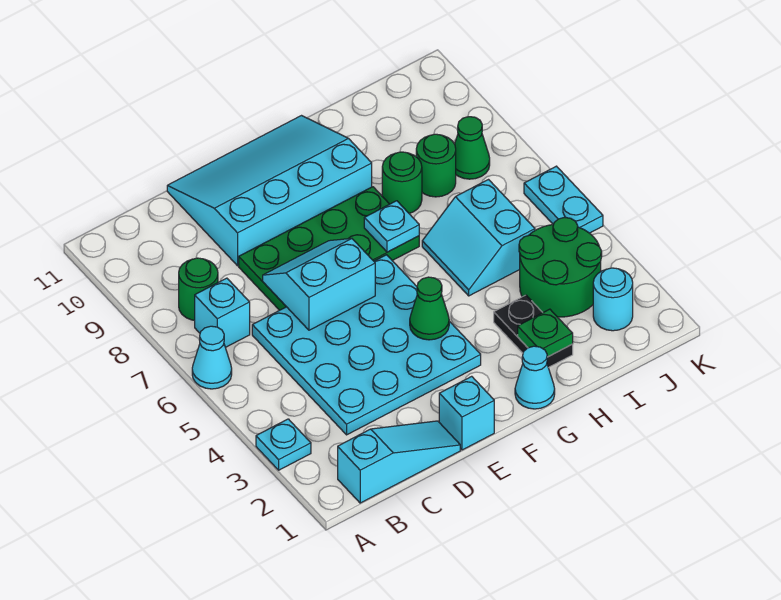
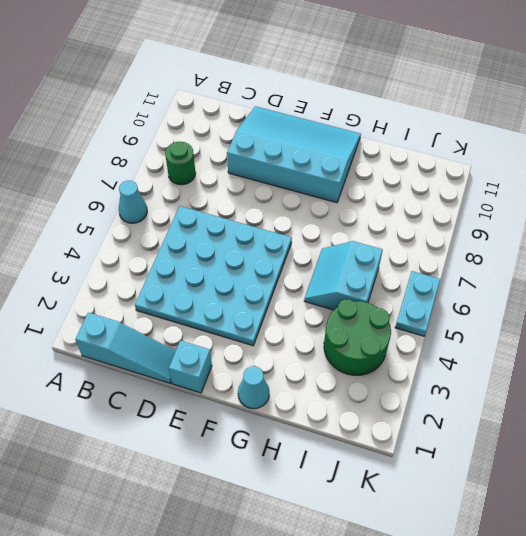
none -> cyan plate A3 level 1
none -> cyan brick B7 level 1
none -> green plate D7:G8 level 1

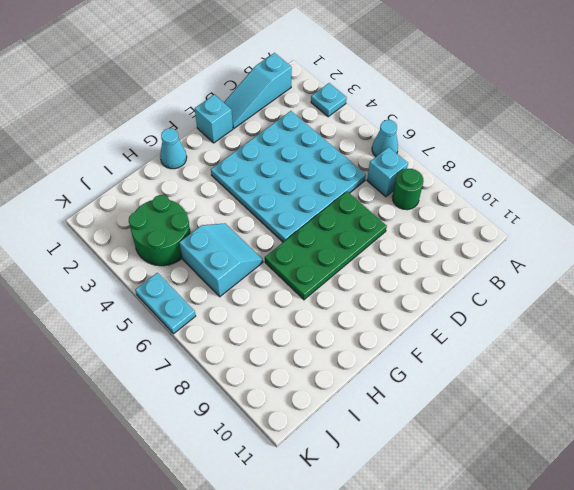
none -> cyan slope D9:G11 level 1 top 9
none -> black plate H2:H3 level 1
none -> green round brick H8 level 1

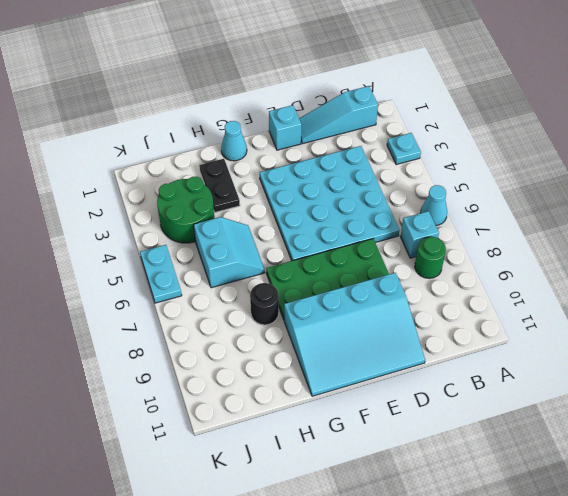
black round brick H8 level 1 -> green round brick H8 level 1
none -> green round brick I8 level 1
none -> cyan round brick J2 level 1
none -> green cone J8 level 1

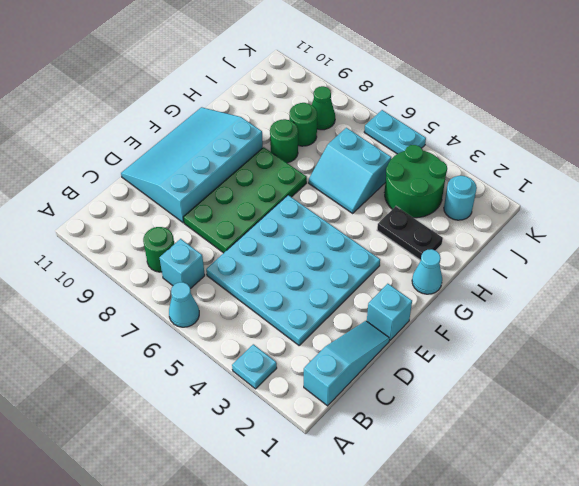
none -> cyan slope D6:E7 level 2 top 6
none -> green cone F4 level 2
none -> cyan plate G7 level 2

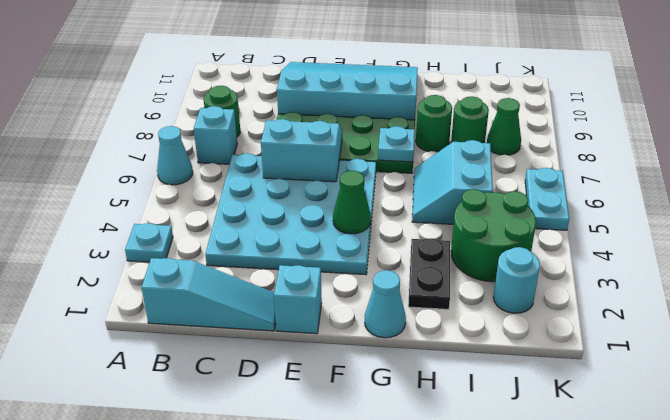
none -> green plate H2 level 2

